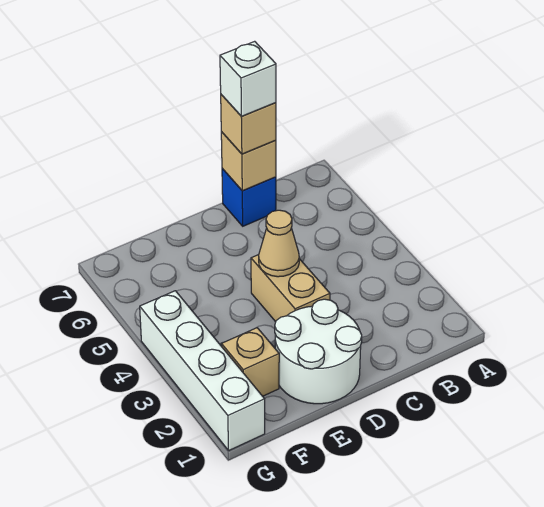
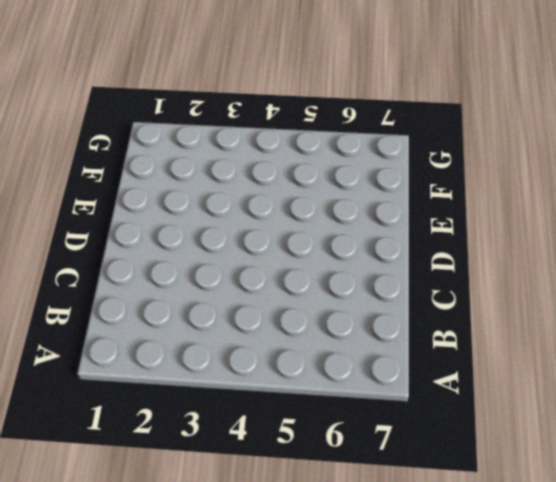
none -> blue brick C7 level 1
none -> white round brick D1:E2 level 1

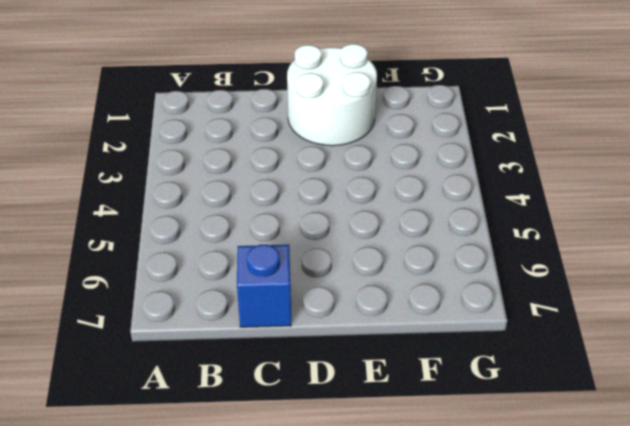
none -> tan brick D3:D4 level 1
none -> tan brick F2 level 1

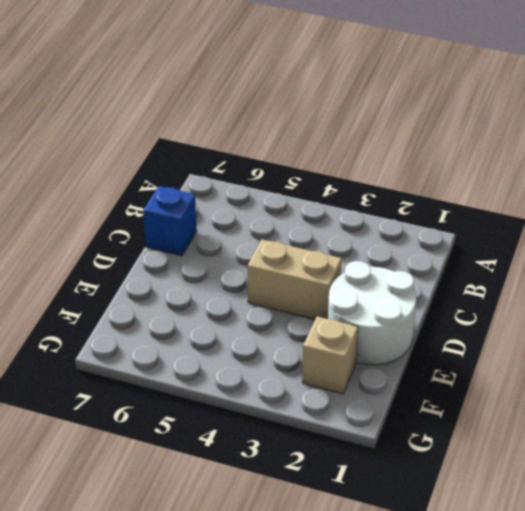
none -> white brick G1:G4 level 1
none -> tan brick C7 level 2

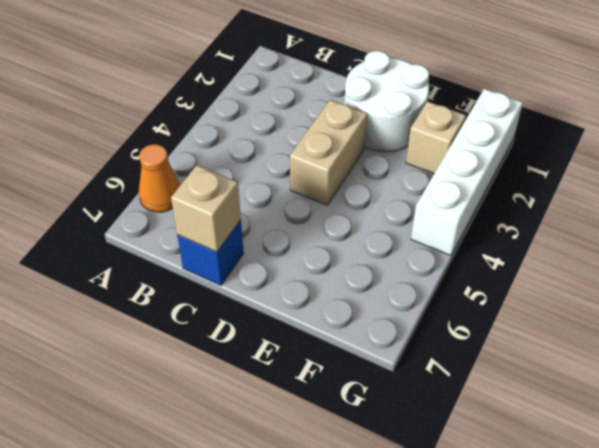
orange cone A6 level 1 -> none
none -> tan cone D4 level 2
none -> tan brick C7 level 3

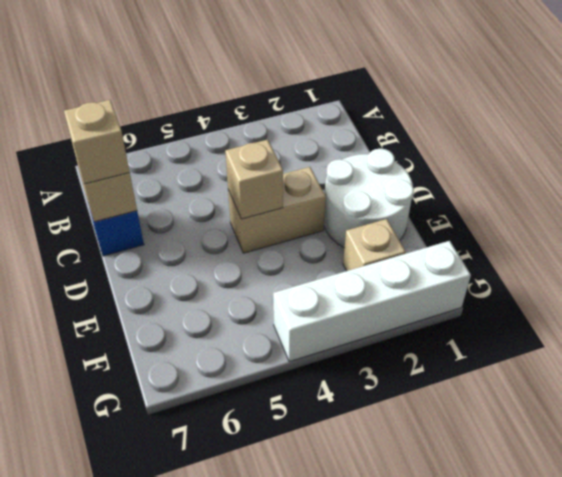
tan brick D4 level 2 -> tan cone D4 level 2
none -> white brick C7 level 4

